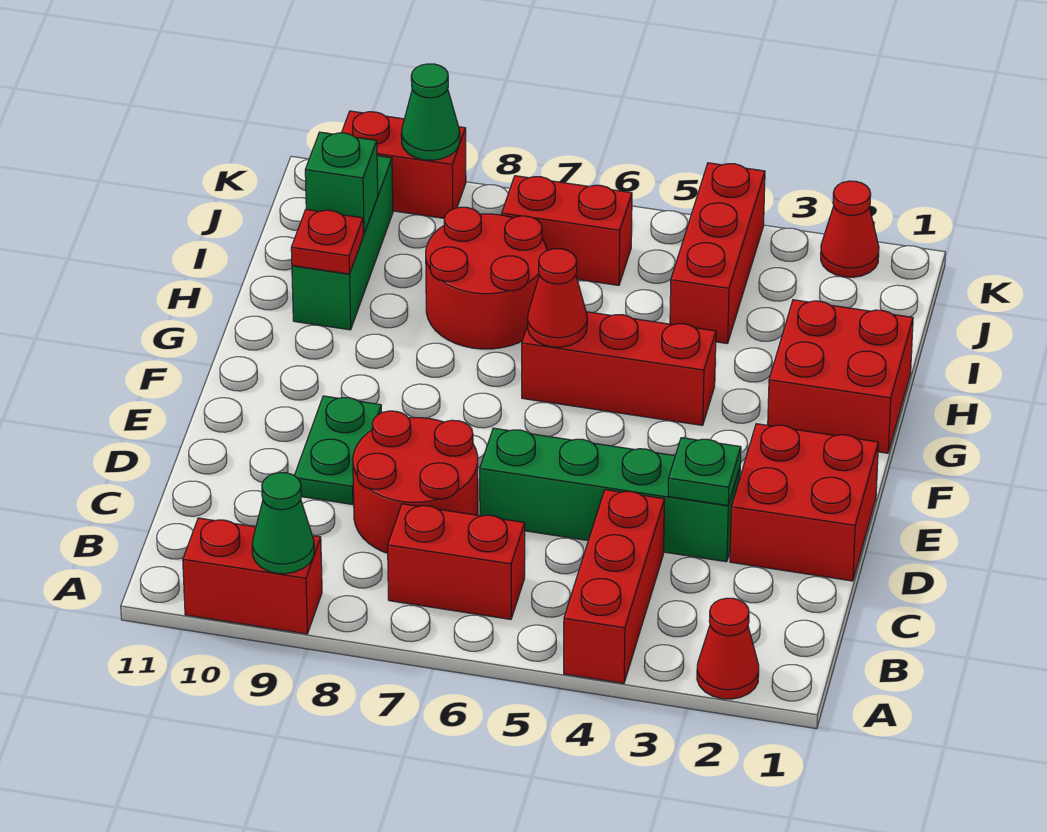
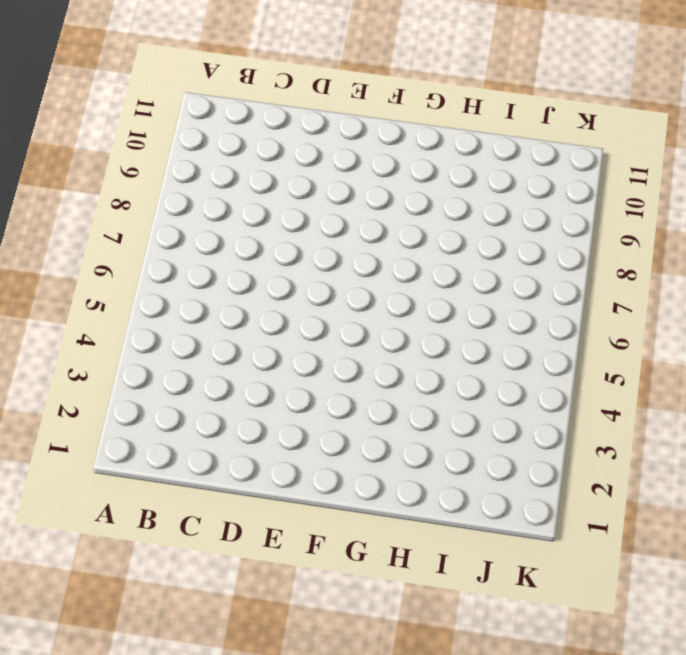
none -> red cone A2 level 1
none -> red brick A4:C4 level 1
none -> red brick A9:A10 level 1

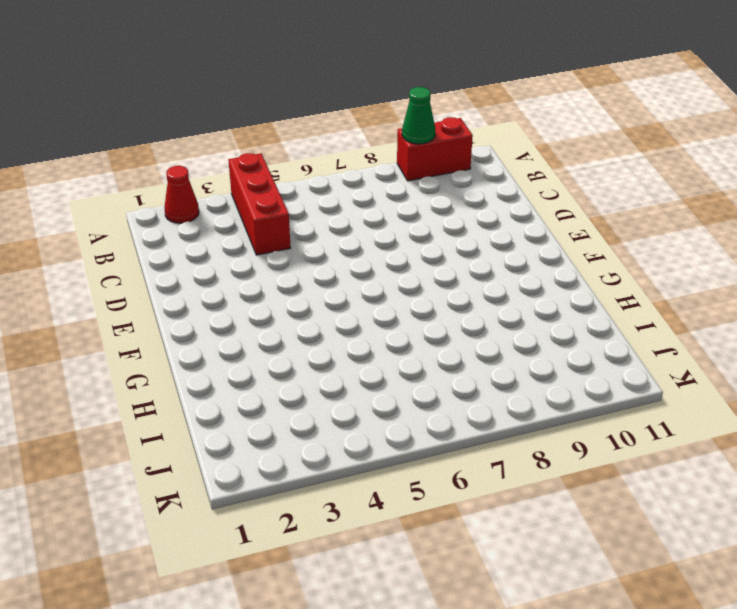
none -> red brick B6:B7 level 1
none -> red round brick C7:D8 level 1
none -> red brick D1:E2 level 1

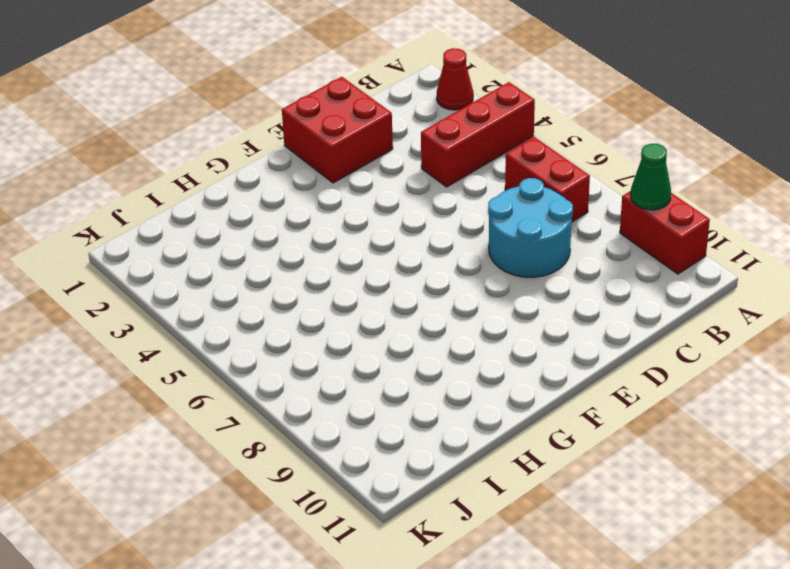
cyan round brick C7:D8 level 1 -> red round brick C7:D8 level 1
none -> green brick D3:D6 level 1
none -> green plate D9:E9 level 1
none -> red brick G1:H2 level 1

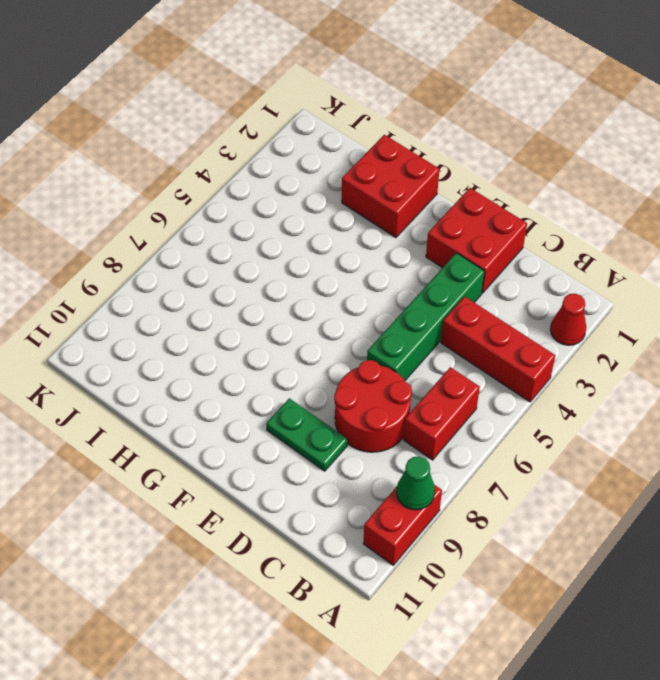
none -> red brick G4:G6 level 1
none -> red round brick H7:I8 level 1
none -> green brick H10:J10 level 1

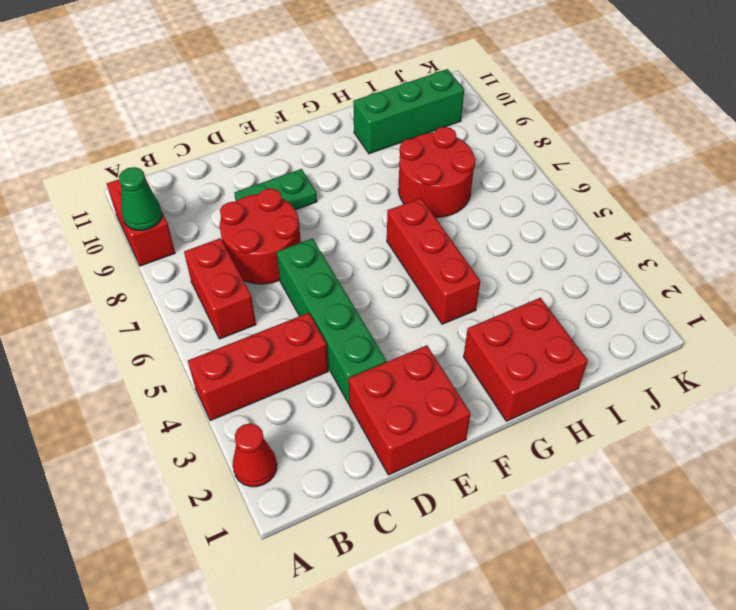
none -> red brick I4:K4 level 1
none -> red brick J6:J7 level 1
none -> red cone K2 level 1

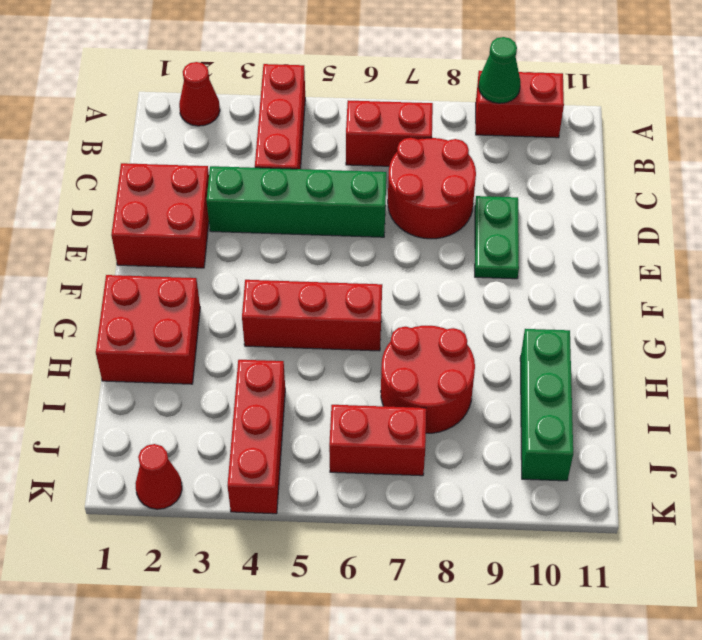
none -> red brick K9:K10 level 1
none -> green plate D3 level 2
none -> red cone G6 level 2

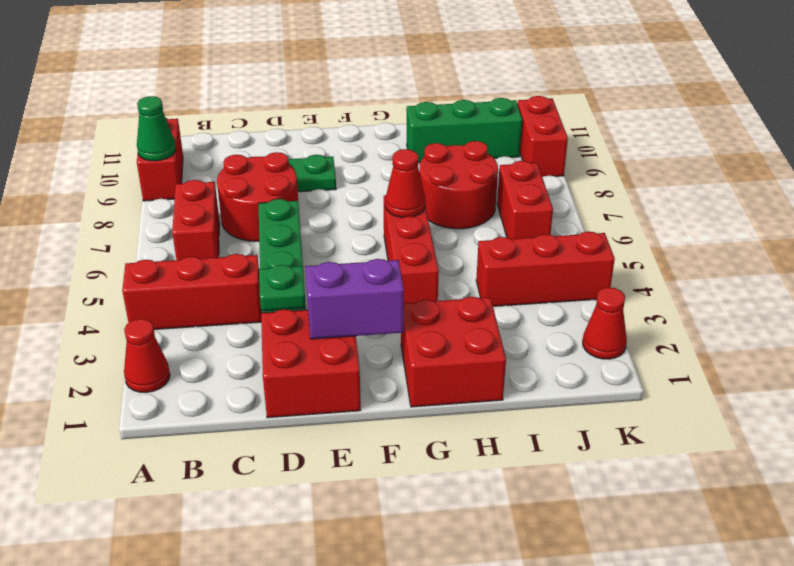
purple brick E2:F2 level 2 -> none
none -> red plate H10 level 2
none -> green brick I10 level 2
none -> green cone K9 level 2

